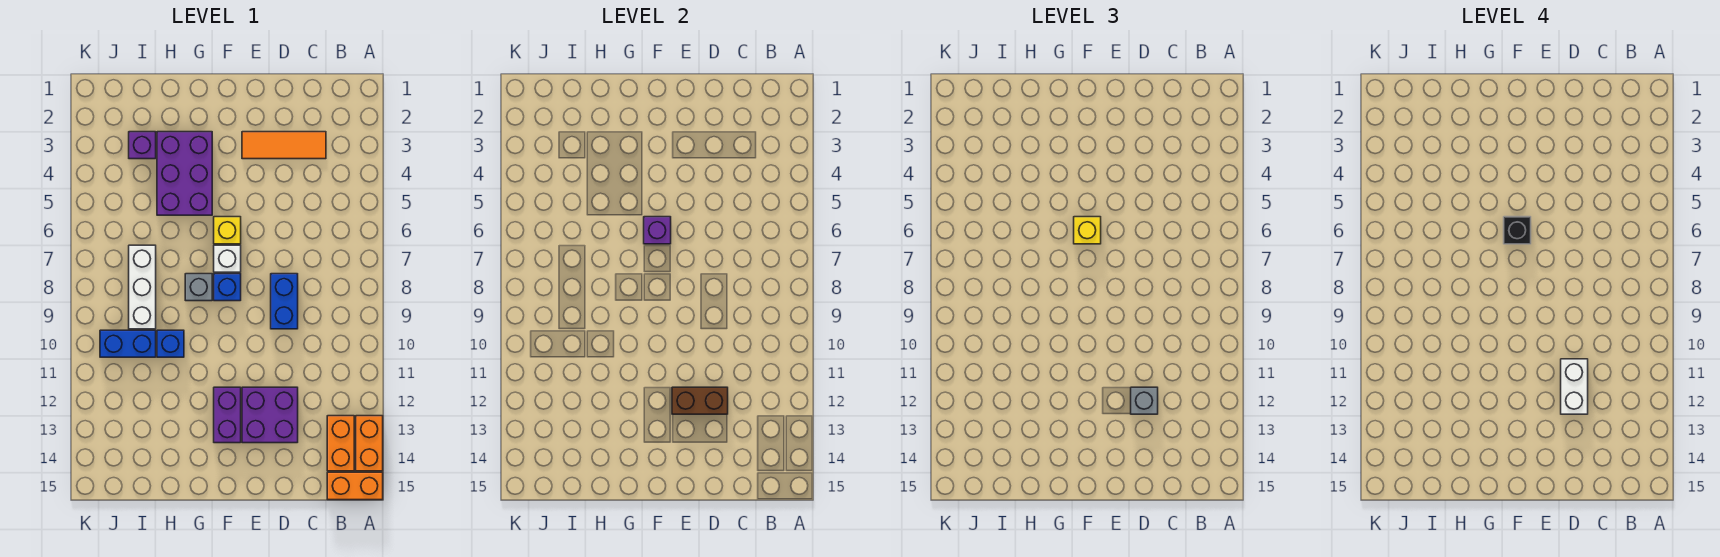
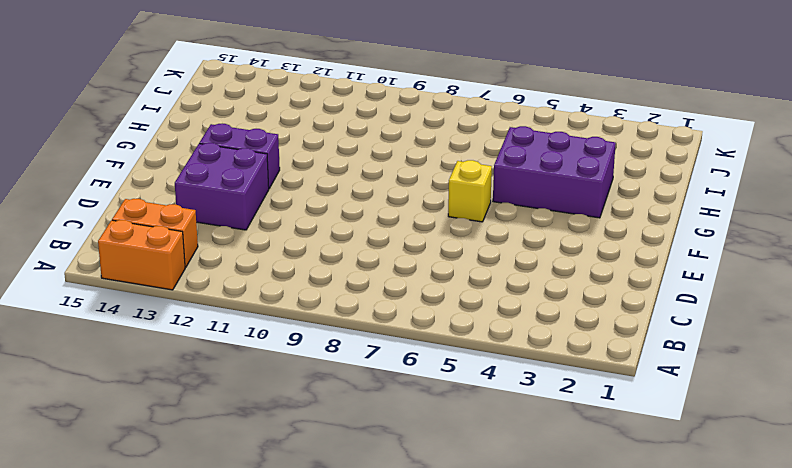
none -> orange brick A15:B15 level 1
none -> orange tile C3:E3 level 1
none -> blue brick D8:D9 level 1

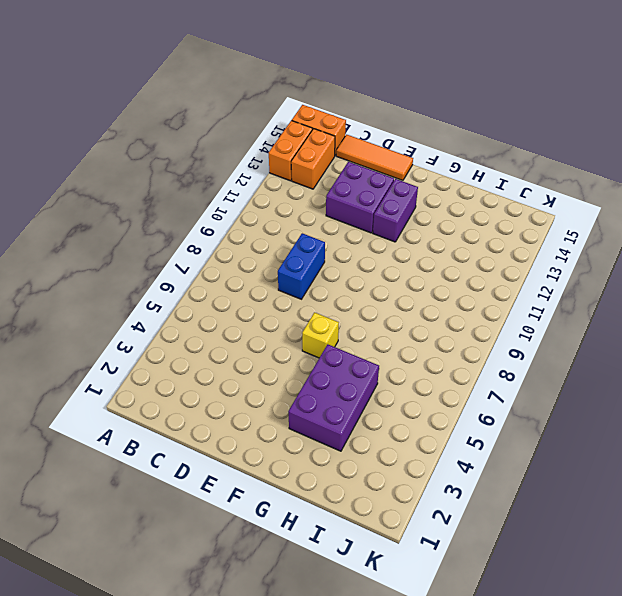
orange tile C15:E15 level 1 -> orange tile C3:E3 level 1
none -> white brick F7 level 1
none -> blue brick F8 level 1
none -> grey brick G8 level 1

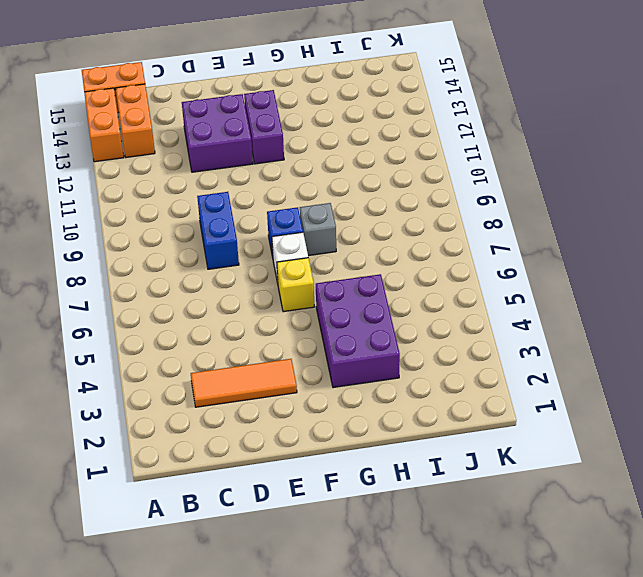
none -> blue brick H10 level 1
none -> purple brick I3 level 1
none -> white brick I7:I9 level 1

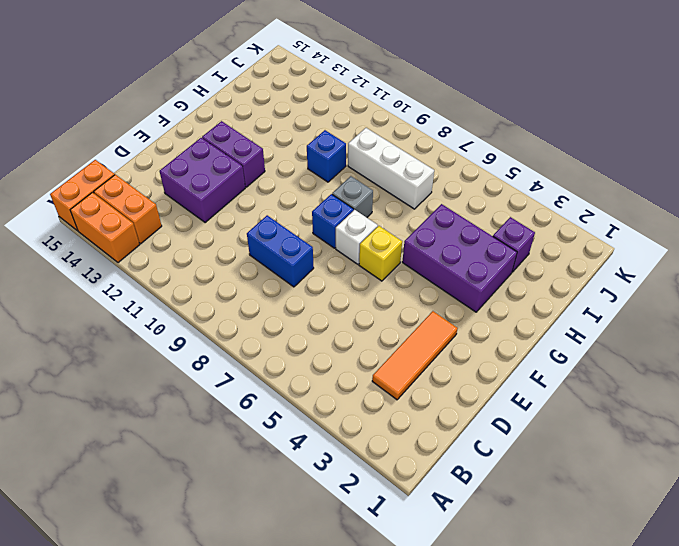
none -> blue brick I10:J10 level 1
none -> brown brick D12:E12 level 2
none -> purple brick F6 level 2

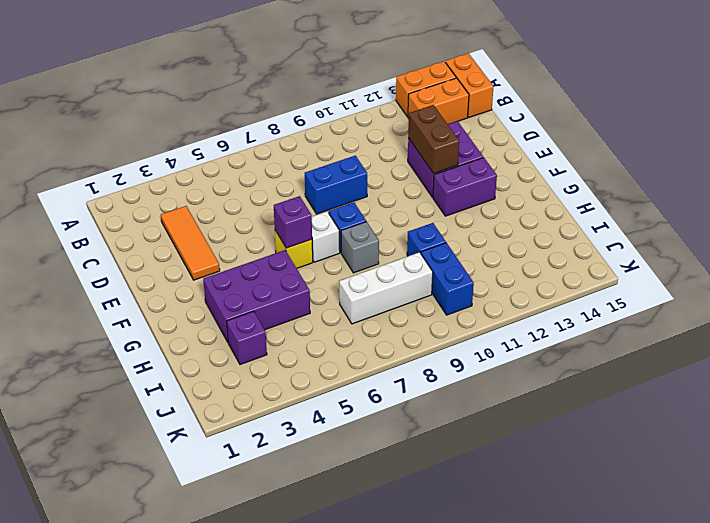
none -> grey brick D12 level 3
none -> yellow brick F6 level 3
none -> white brick D11:D12 level 4

